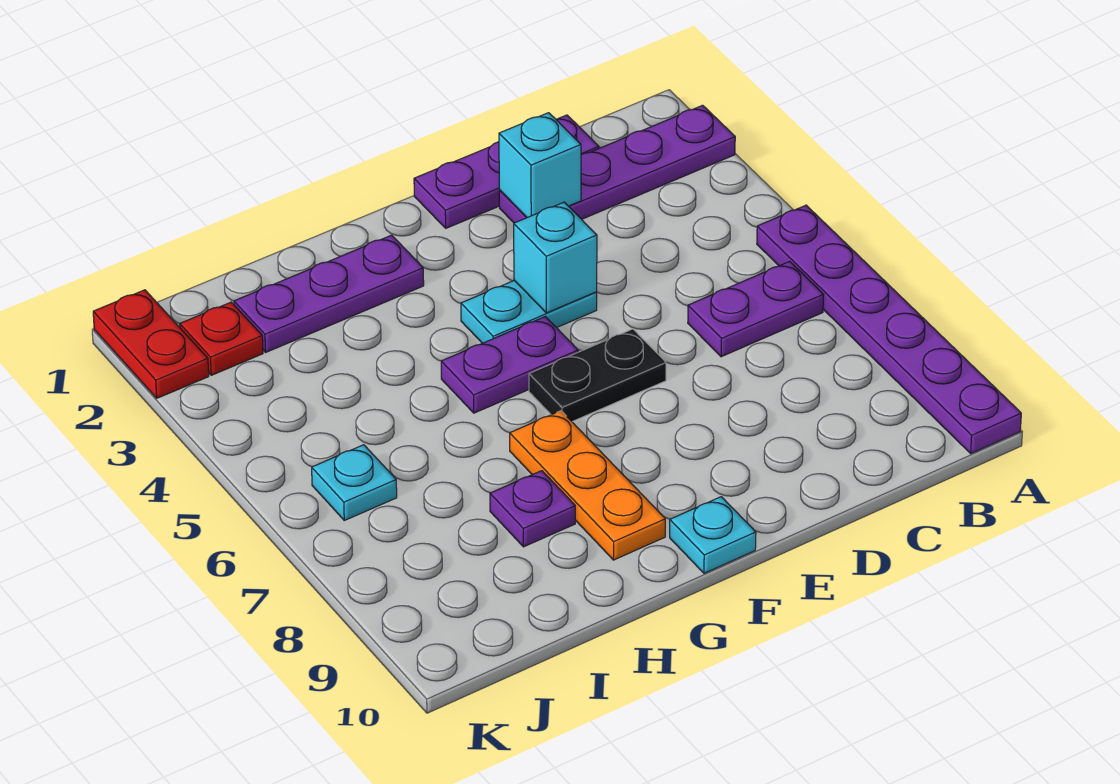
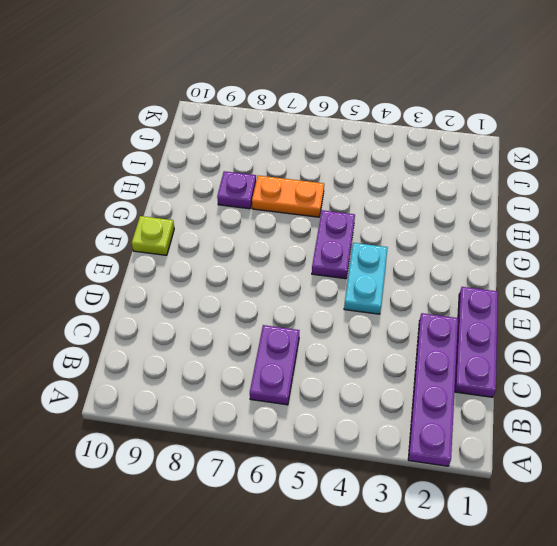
lime plate F10 level 1 -> cyan plate F10 level 1
orange plate H6:H7 level 1 -> none
none -> purple plate A5:A10 level 1
none -> black plate E6:F6 level 1
none -> purple plate G2:I2 level 1

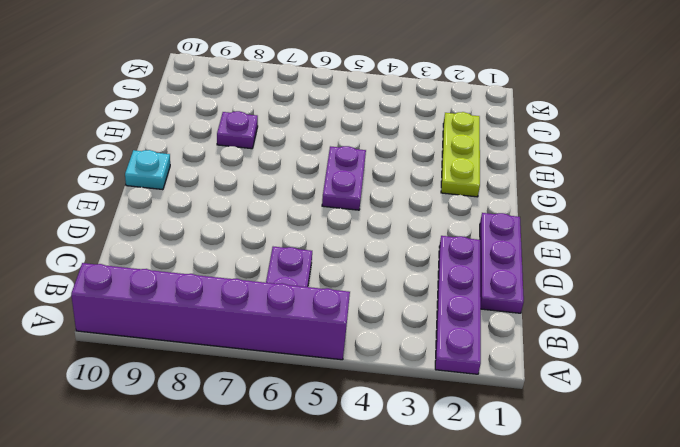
purple brick A5:A10 level 1 -> purple plate A5:A10 level 1
lime plate G2:I2 level 1 -> purple plate G2:I2 level 1
none -> cyan plate E4:F4 level 1
none -> black plate E6:F6 level 1
none -> orange plate G7:G9 level 1

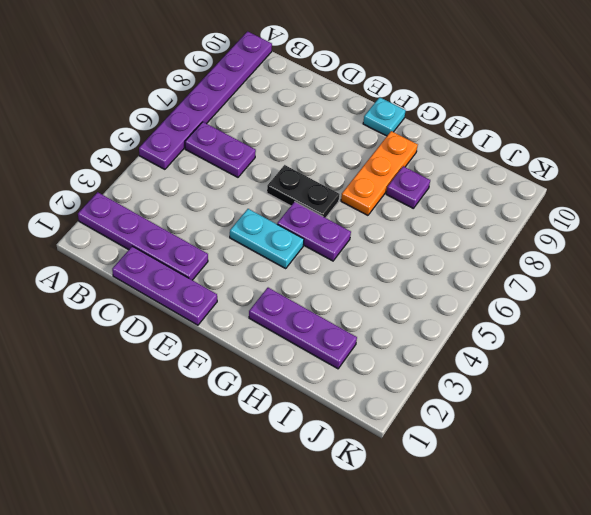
none -> red plate J2 level 1
none -> cyan plate J6 level 1
none -> red plate K1:K2 level 1

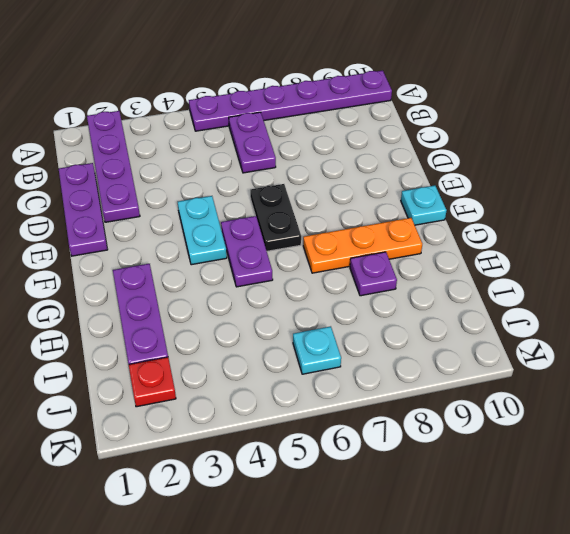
none -> red plate K1:K2 level 1
none -> cyan brick D2 level 2
none -> cyan brick E4 level 2

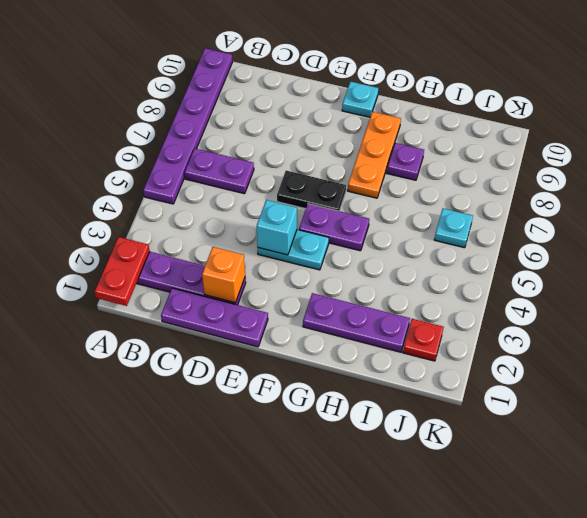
red plate A1:A2 level 2 -> red plate K1:K2 level 1
orange brick D2 level 2 -> cyan brick D2 level 2

